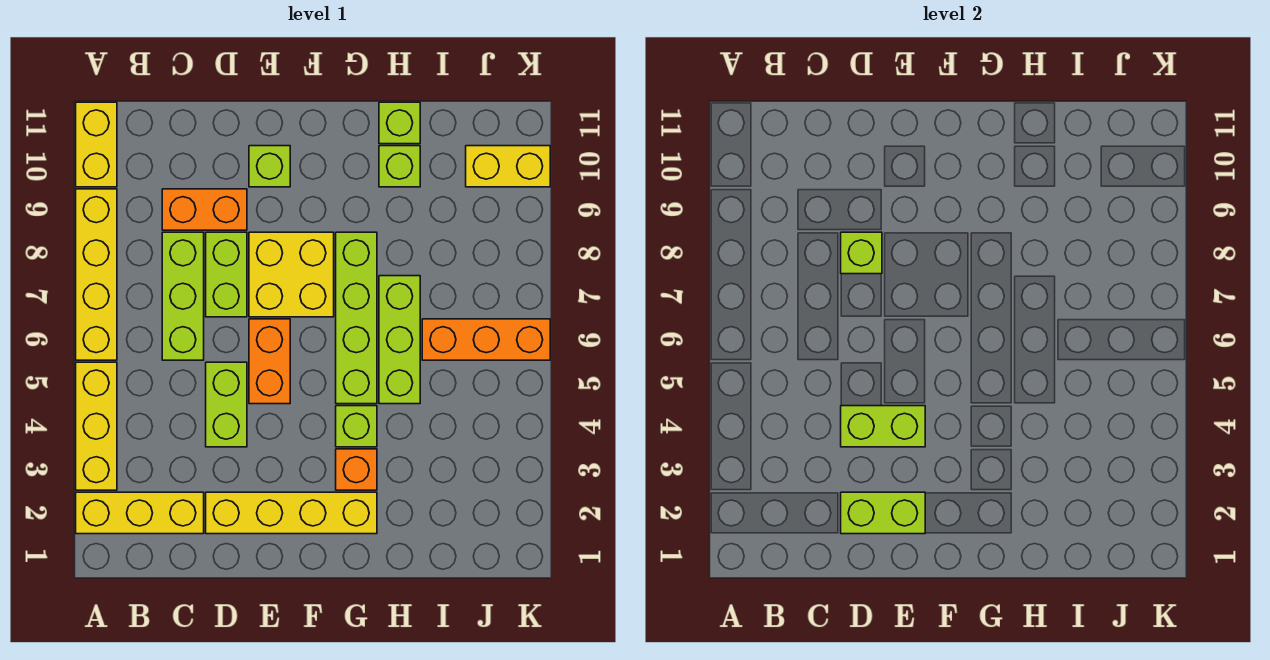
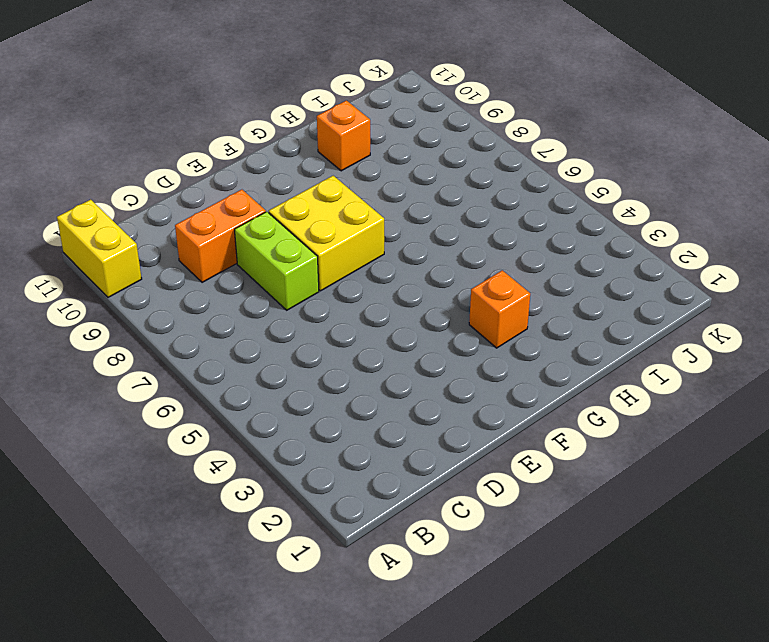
orange brick H10 level 1 -> lime brick H10 level 1
none -> yellow brick A2:C2 level 1
none -> yellow brick A3:A5 level 1
none -> yellow brick A6:A9 level 1

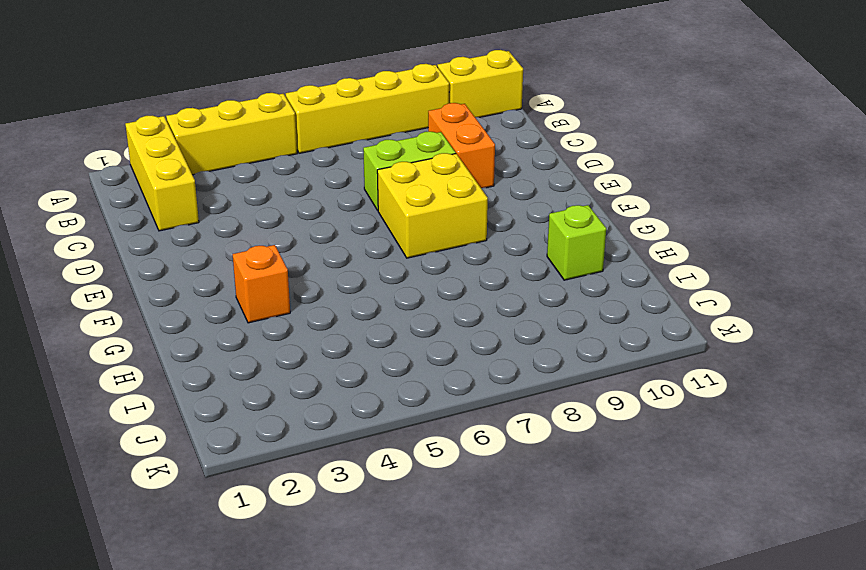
none -> lime brick C6:C8 level 1
none -> yellow brick D2:G2 level 1
none -> lime brick D4:D5 level 1

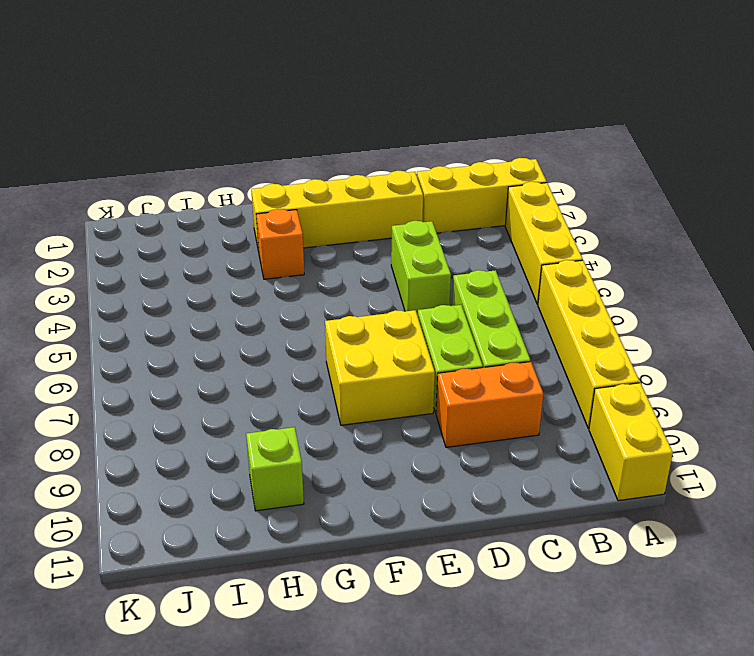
none -> orange brick E5:E6 level 1
none -> lime brick E10 level 1
none -> lime brick G4 level 1

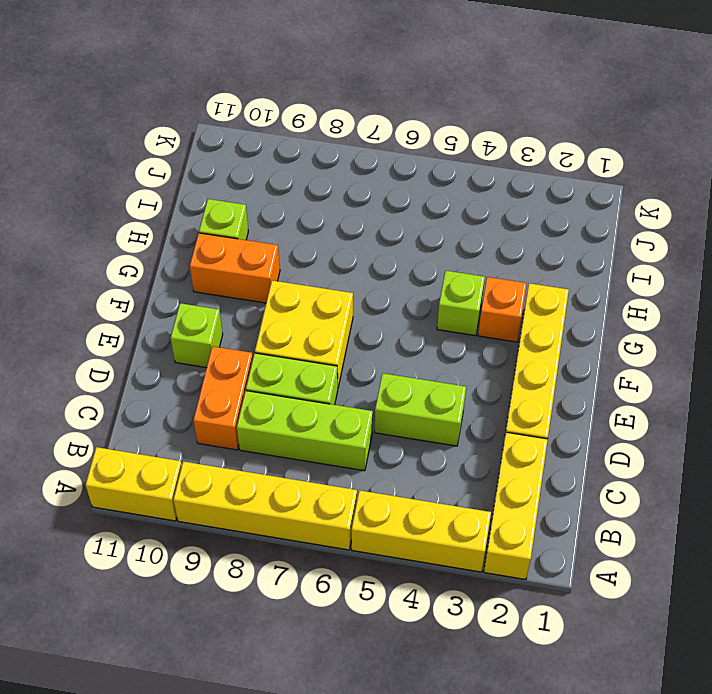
orange brick G9:G10 level 1 -> orange brick E5:E6 level 1
none -> lime brick G5:G8 level 1
none -> lime brick H5:H7 level 1
none -> lime brick H11 level 1

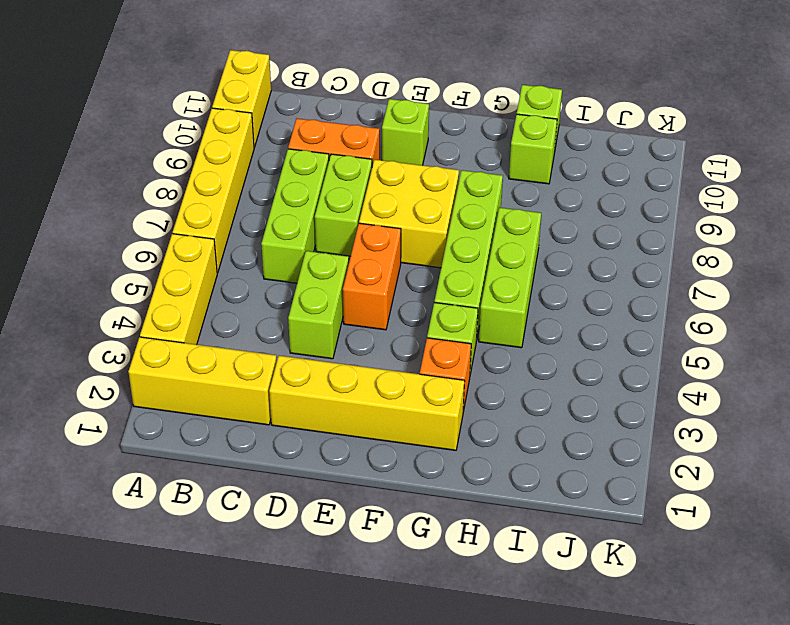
none -> orange brick I6:K6 level 1
none -> yellow brick J10:K10 level 1
none -> lime brick D2:E2 level 2

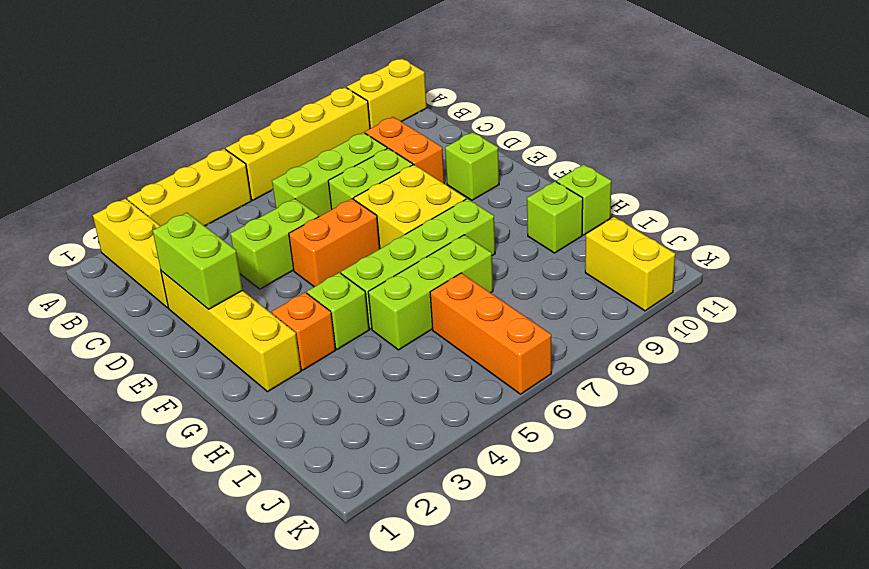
none -> lime brick D4:E4 level 2
none -> lime brick D8 level 2

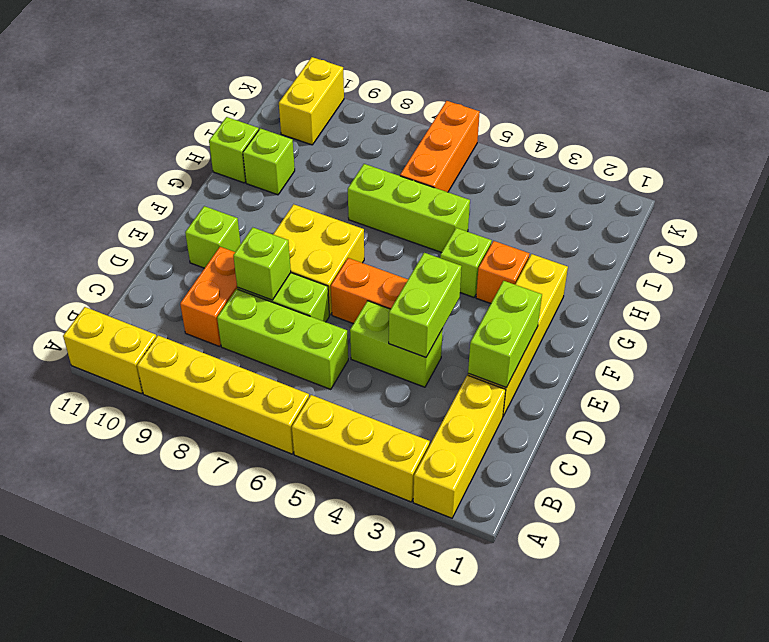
none -> lime brick G5:G8 level 1

